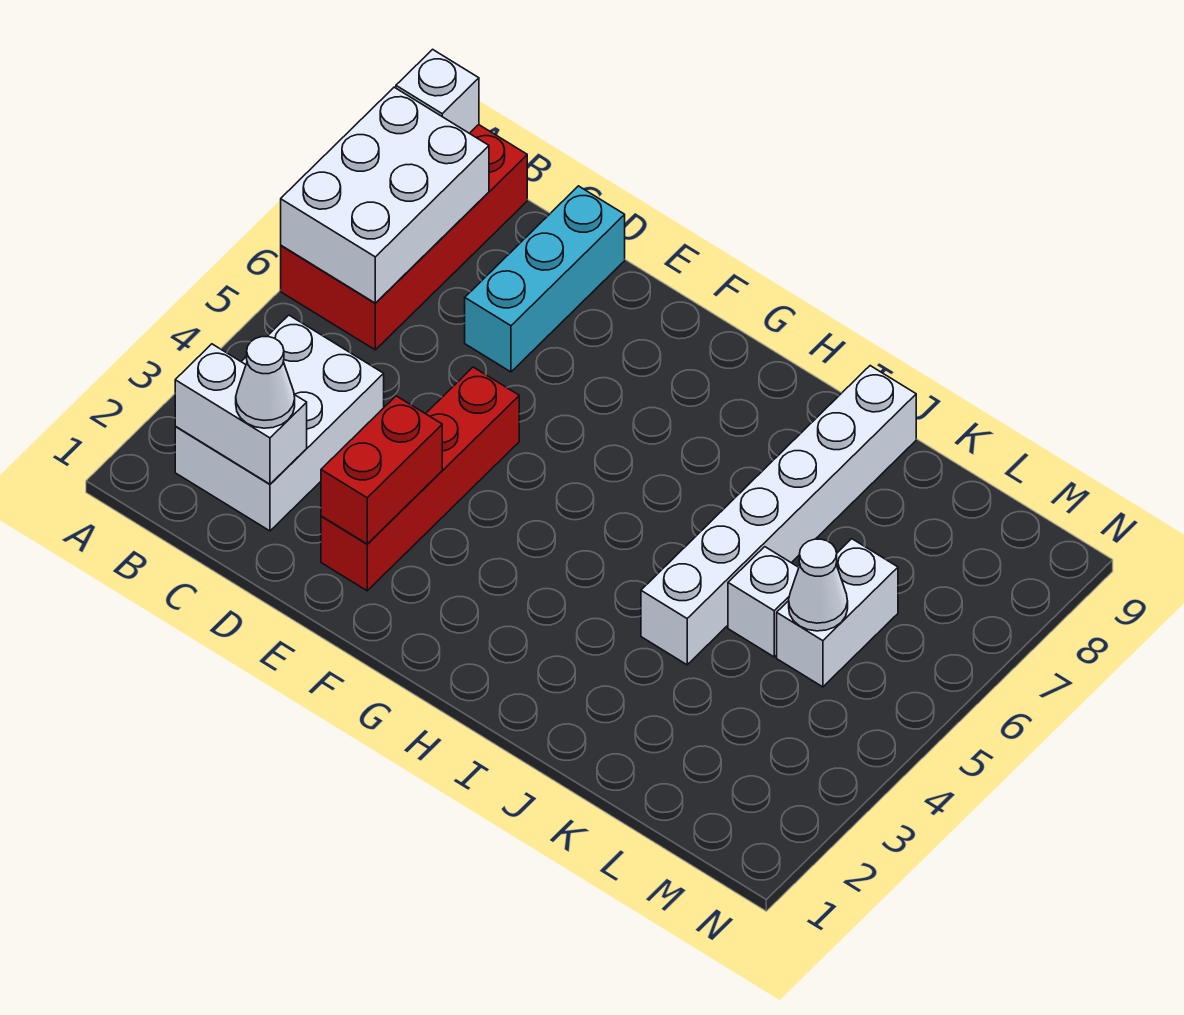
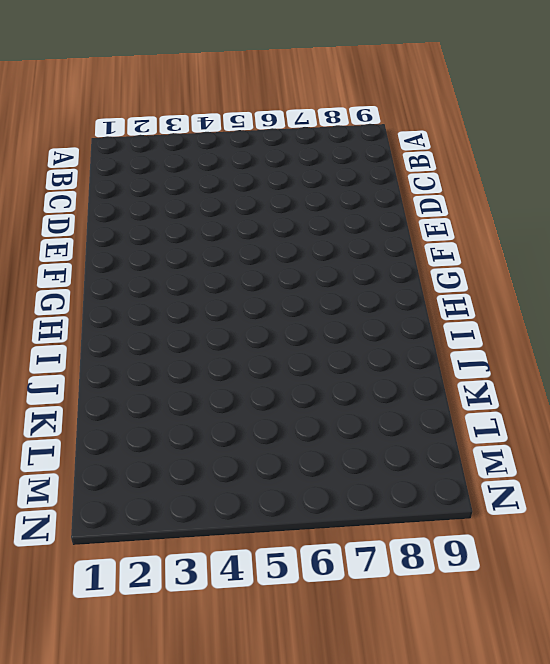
none -> red brick A6:B9 level 1
none -> white brick B2:C4 level 1
none -> cyan brick D7:D9 level 1

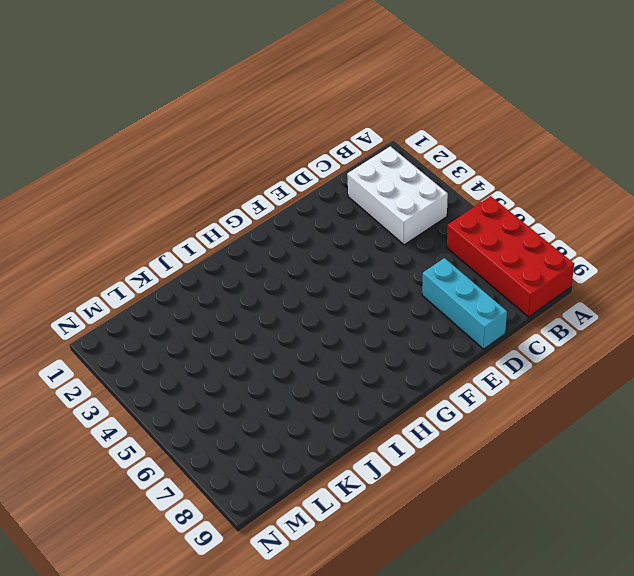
none -> red brick E2:E5 level 1
none -> white brick J4:J9 level 1
none -> white brick K5 level 1

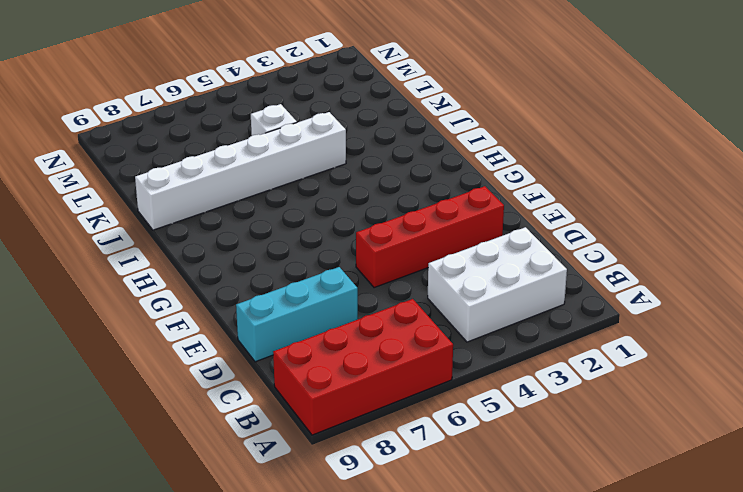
none -> white brick L5:L6 level 1
none -> white brick A6:B8 level 2
none -> white brick A9 level 2

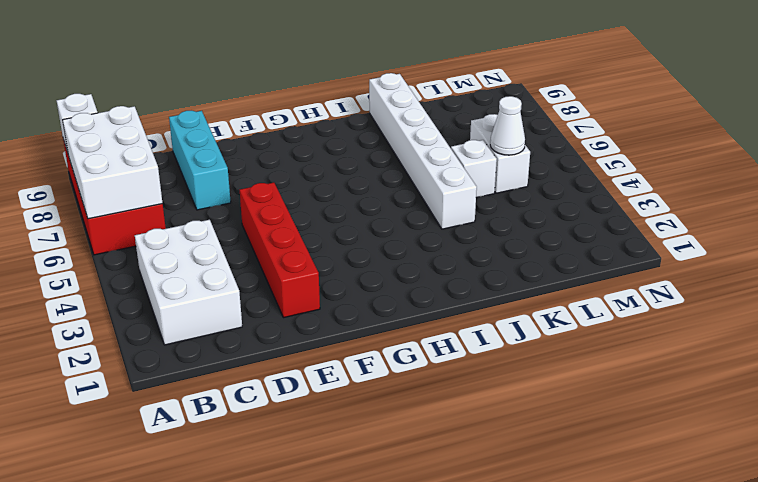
none -> white brick B2:C2 level 2
none -> red brick E2:E3 level 2
none -> white cone C2 level 3

